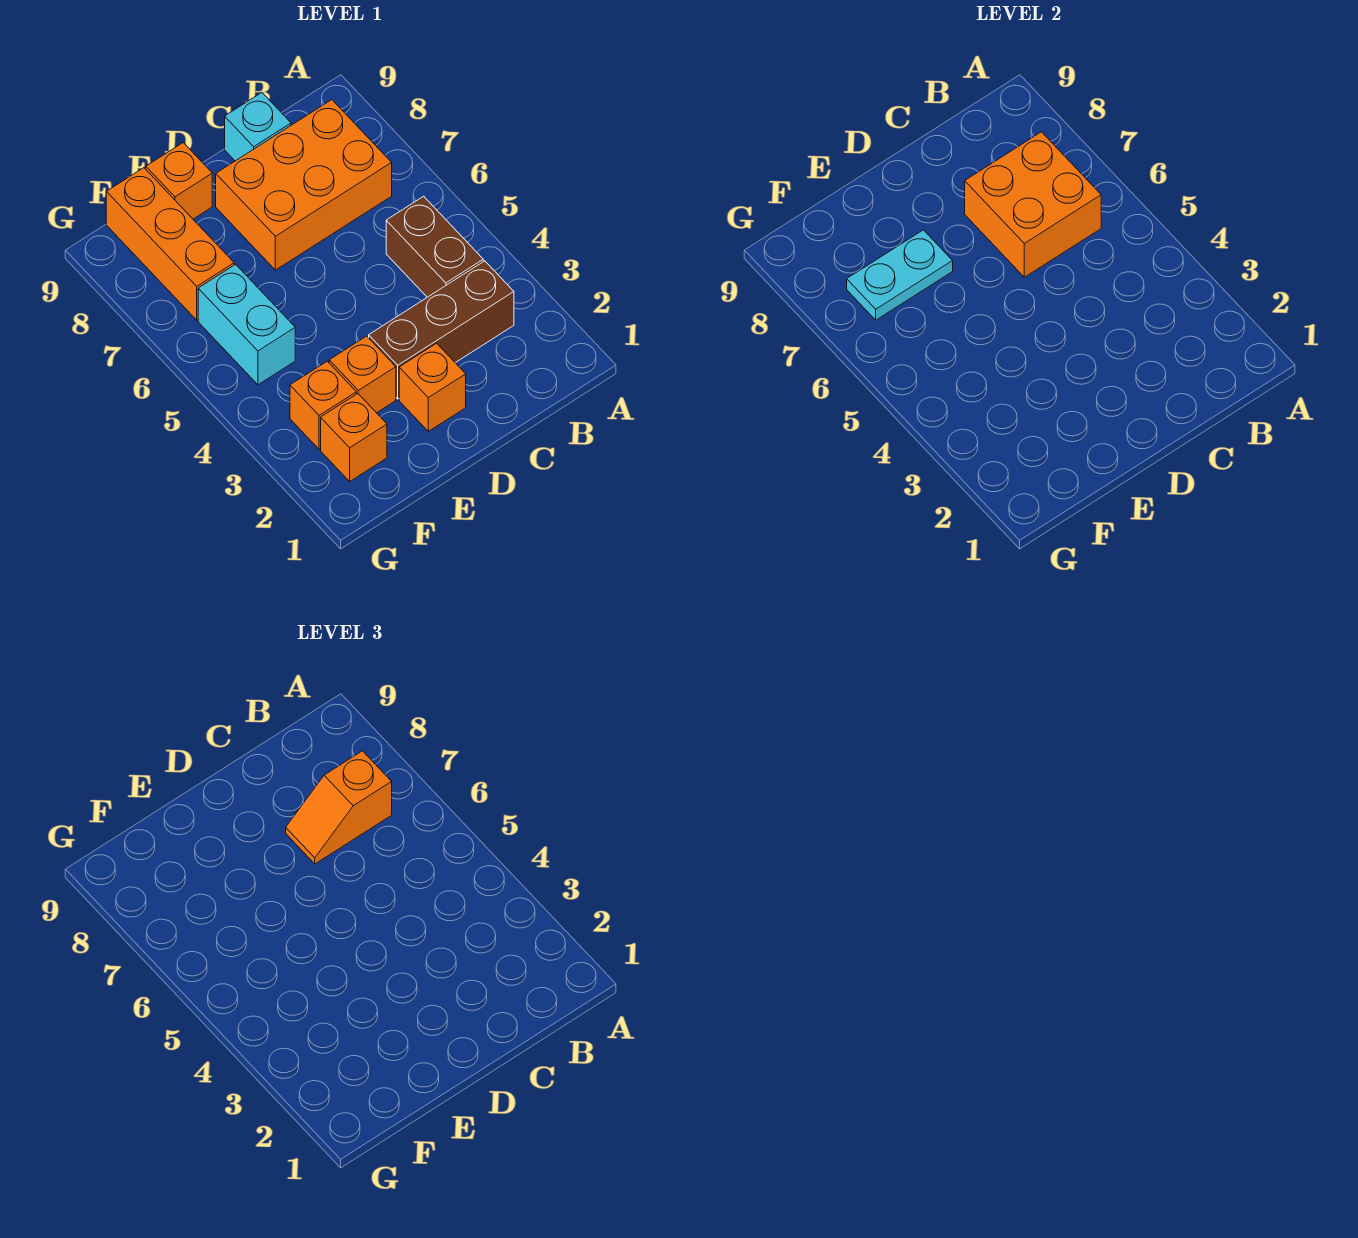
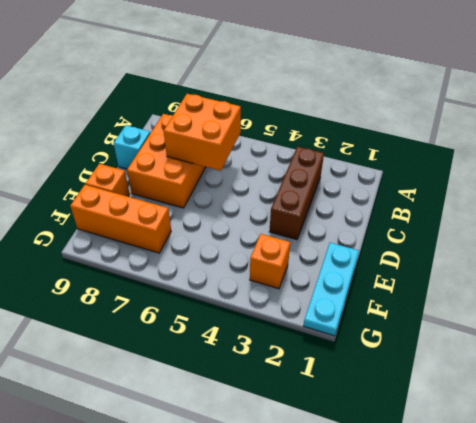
cyan plate E1:G1 level 1 -> none
none -> brown brick B4:B5 level 1
none -> orange brick D2 level 1
none -> orange brick E3 level 1

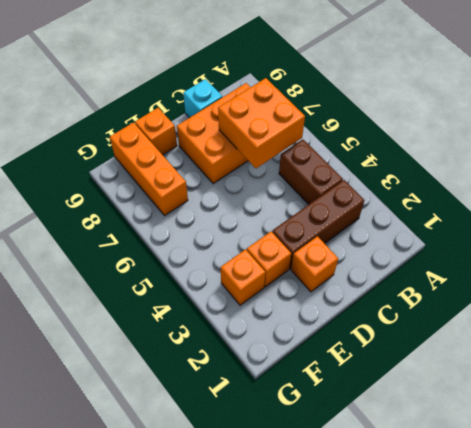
none -> orange brick F2 level 1
none -> cyan brick F5:F6 level 1
none -> cyan plate E7:F7 level 2

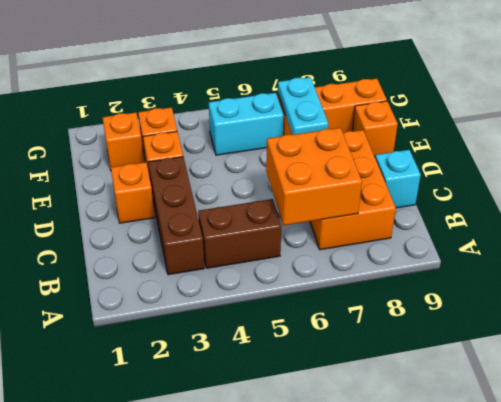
none -> orange slope B7:C7 level 3 top B

